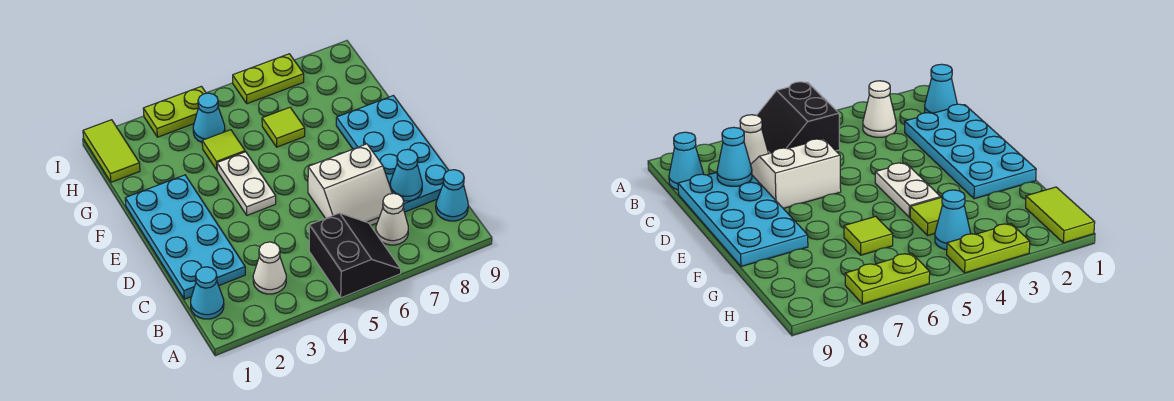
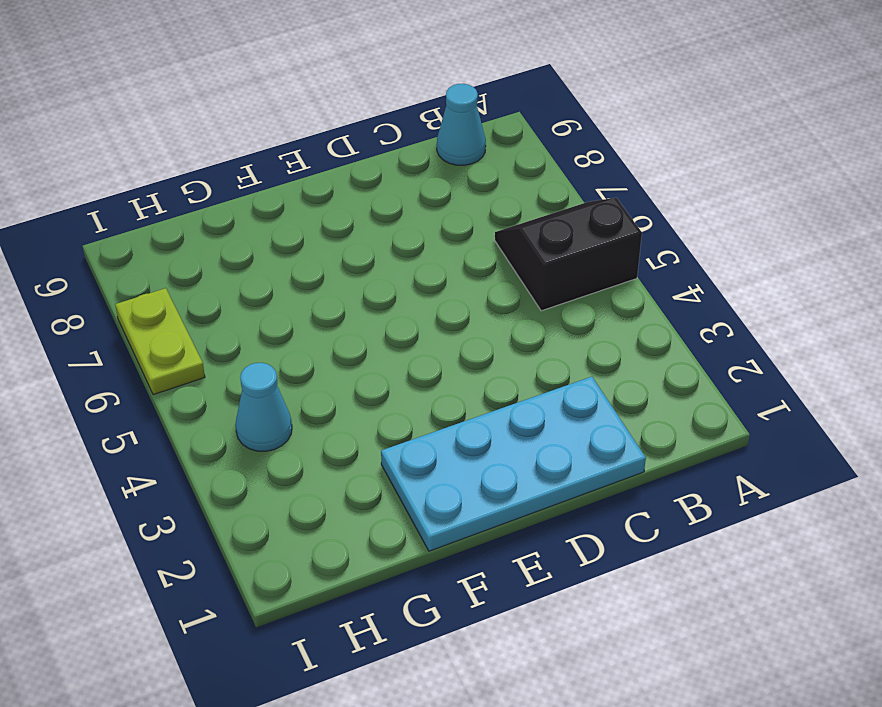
none -> cyan cone B1 level 1
none -> white cone B3 level 1
none -> white cone B7 level 1

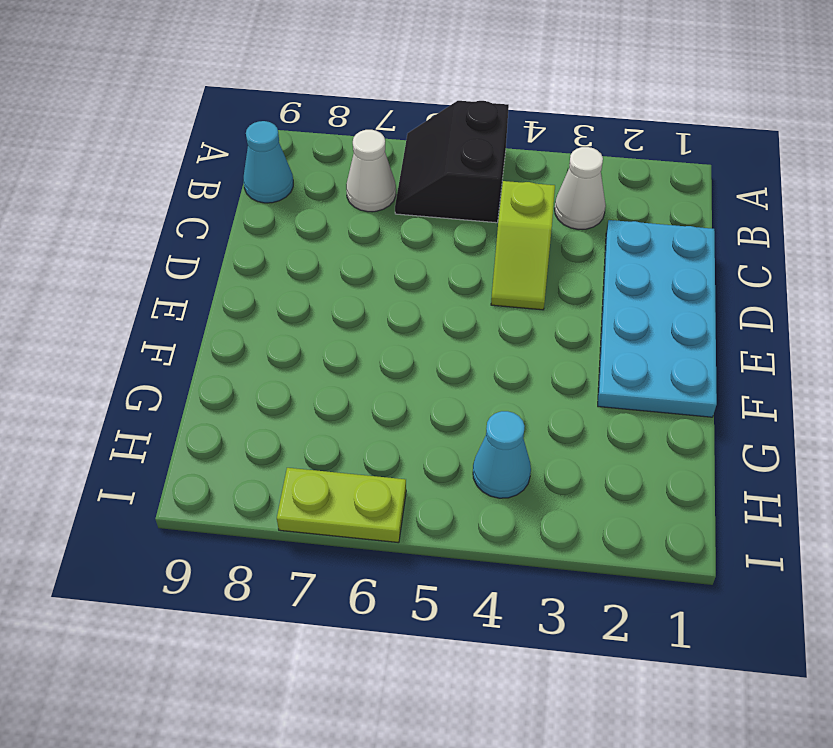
lime slope C4:D4 level 1 top C -> none
none -> cyan cone B1 level 1
none -> white slope C6:D7 level 1 top D
none -> cyan plate C8:F9 level 1

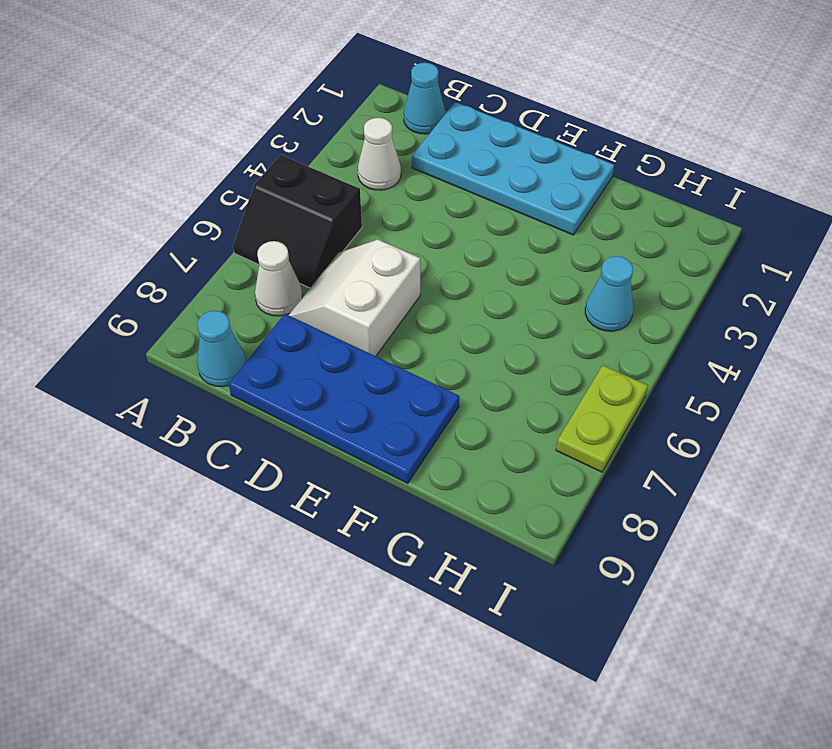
blue plate C8:F9 level 1 -> cyan plate C8:F9 level 1
none -> white plate E4:F4 level 1
none -> lime tile G4 level 1
none -> lime tile G6 level 1

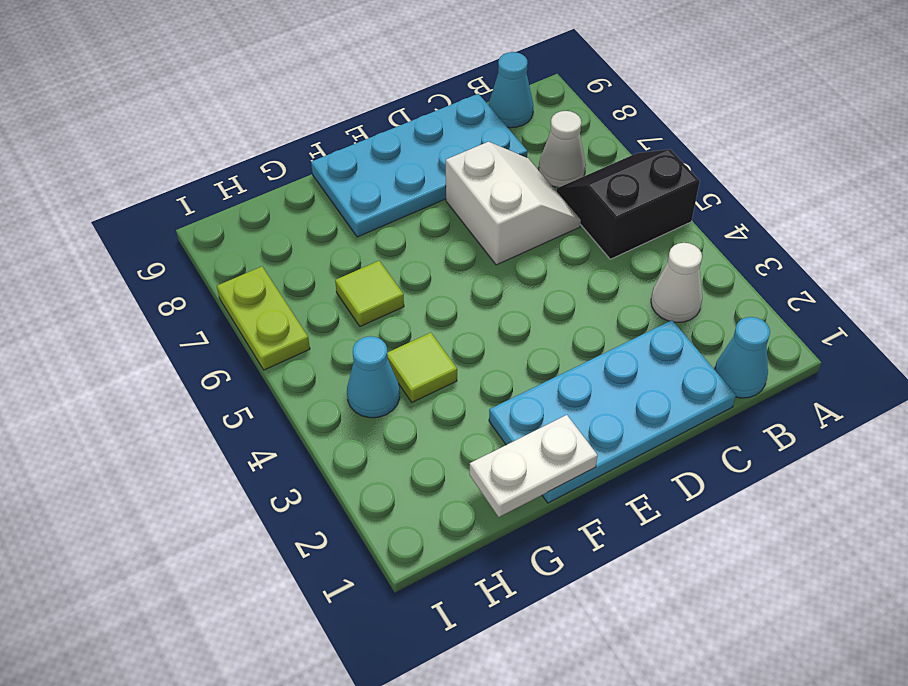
white plate F1:G1 level 2 -> white plate E4:F4 level 1
none -> lime tile H1:I1 level 1
none -> lime plate I3:I4 level 1
none -> cyan cone C8 level 2

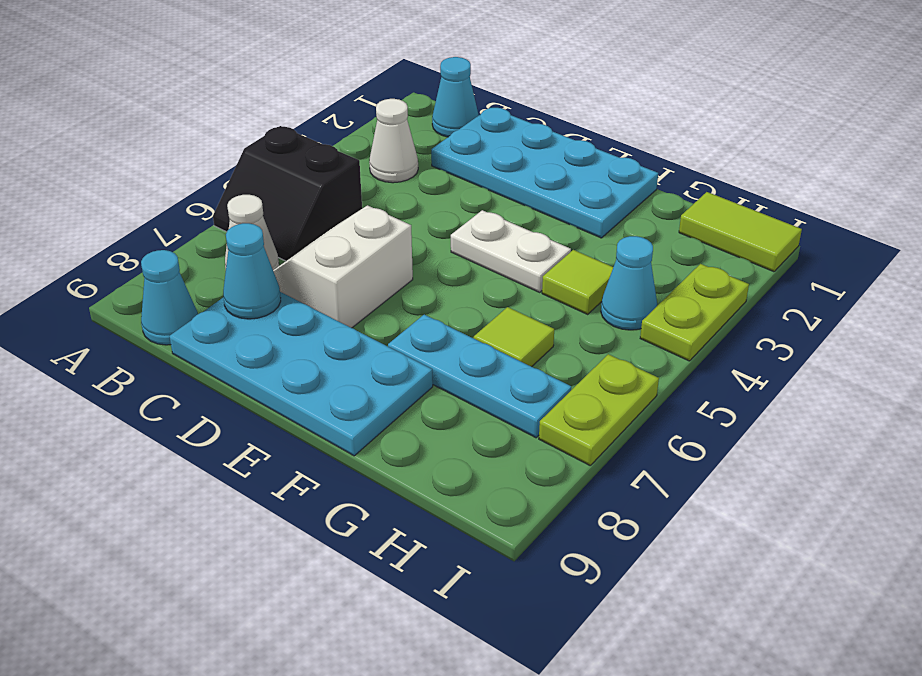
cyan plate F7:H7 level 1 -> none

